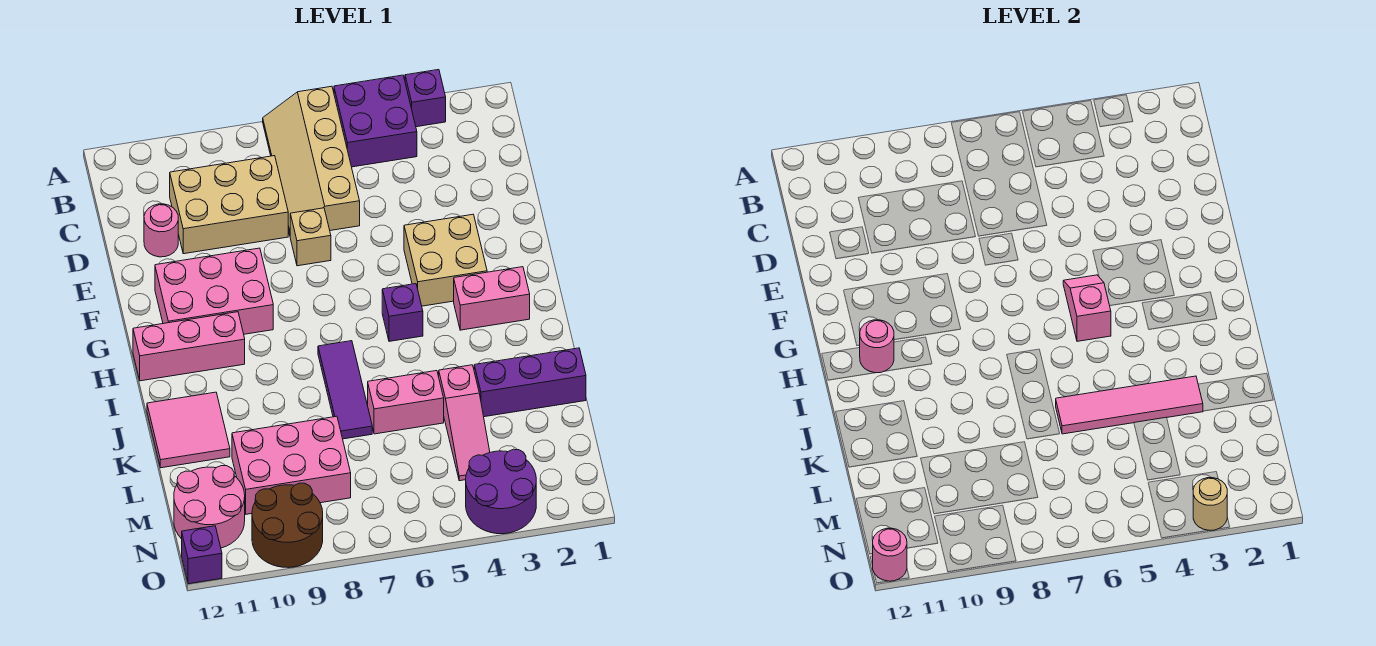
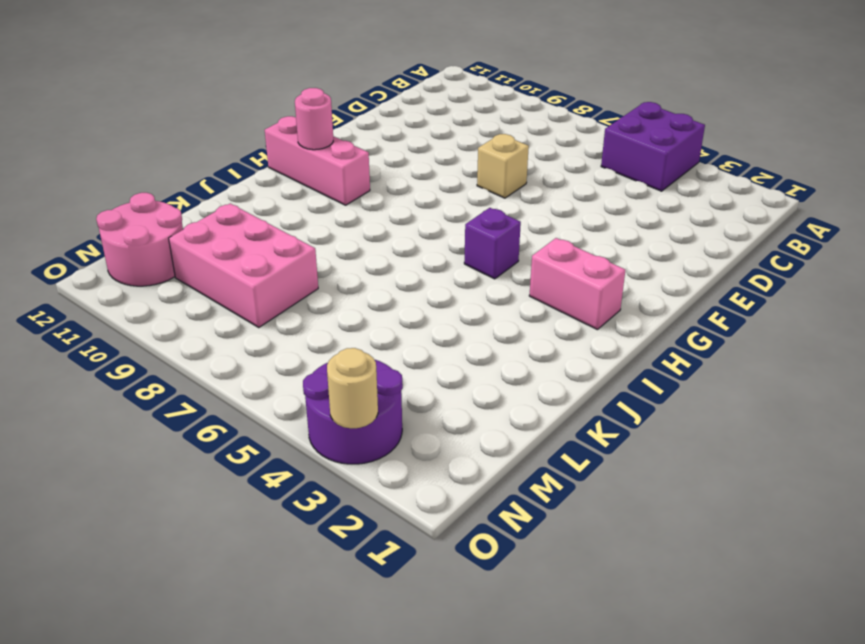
none -> purple brick A3 level 1
none -> tan slope A6:D7 level 1 top 6
none -> tan brick C8:D10 level 1

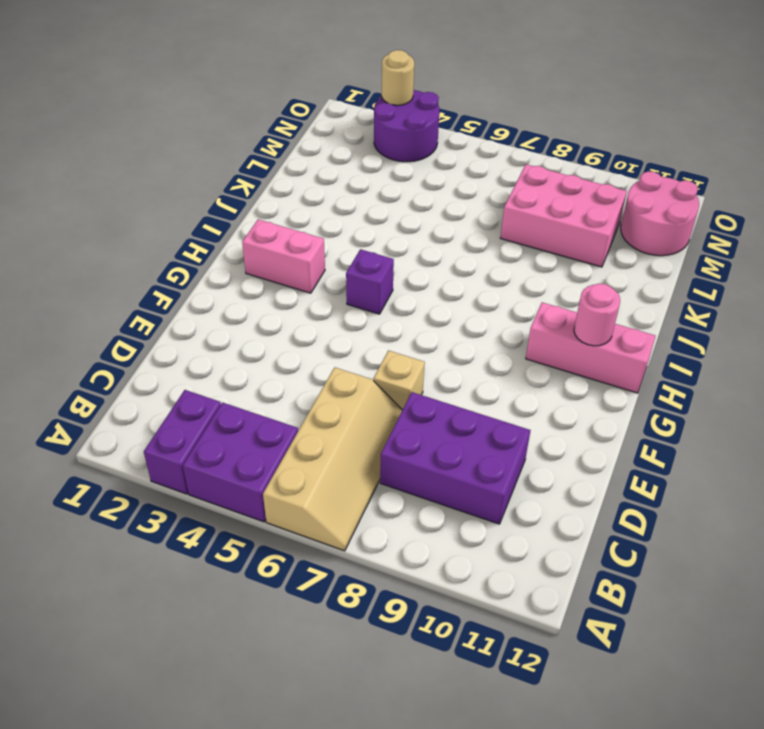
purple brick A3:B3 level 1 -> purple brick A3 level 1
purple brick C8:D10 level 1 -> tan brick C8:D10 level 1
none -> pink round brick D11 level 1
none -> tan brick F3:G4 level 1
none -> pink brick F9:G11 level 1

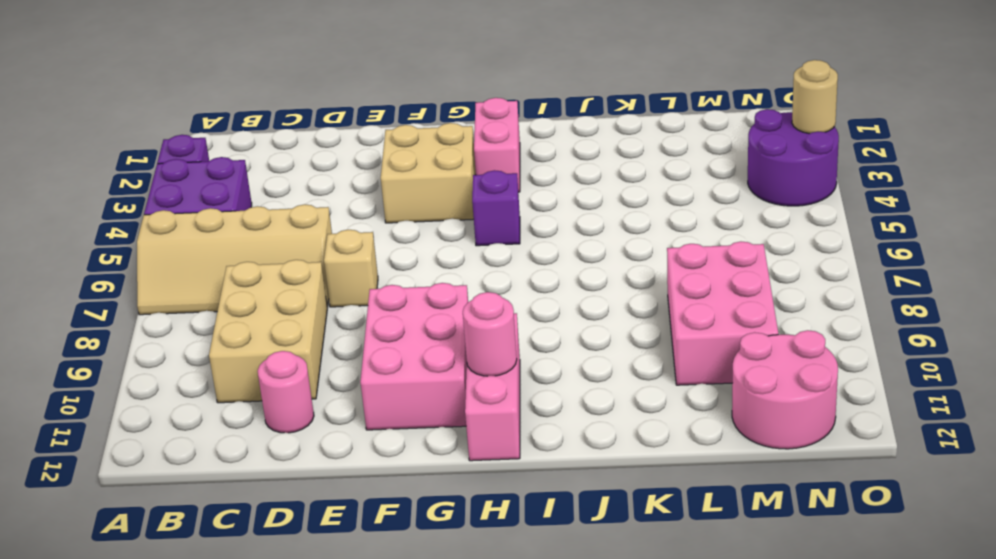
none -> purple tile I7:K7 level 1
none -> pink tile J11:K12 level 1
none -> purple brick K1:K3 level 1

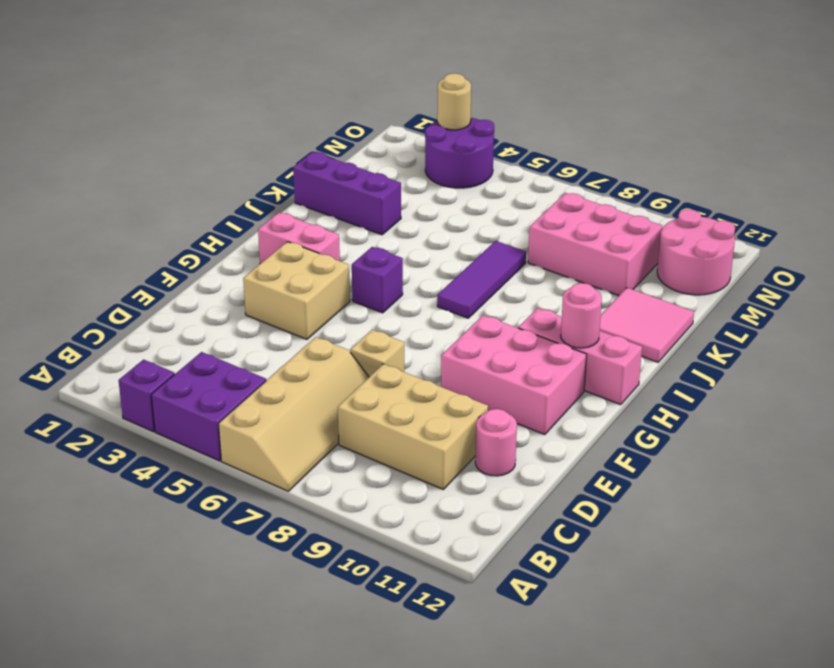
none -> pink slope K4:M4 level 1 top K
none -> pink brick K5:K6 level 1
none -> brown round brick N9:O10 level 1

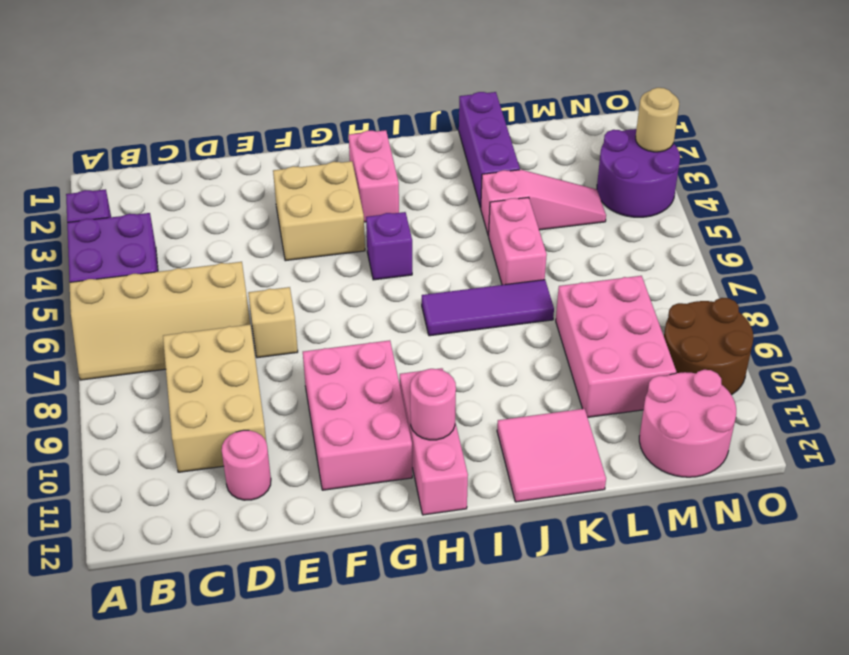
none -> purple brick O12 level 1
none -> pink slope G5:H5 level 2 top H
none -> pink tile K3:K6 level 2

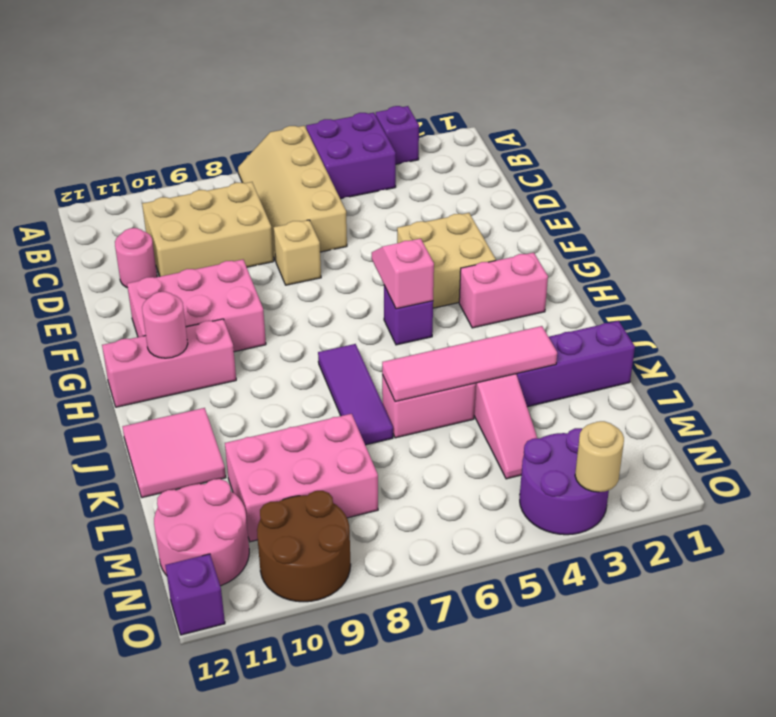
none -> pink round brick O12 level 2

